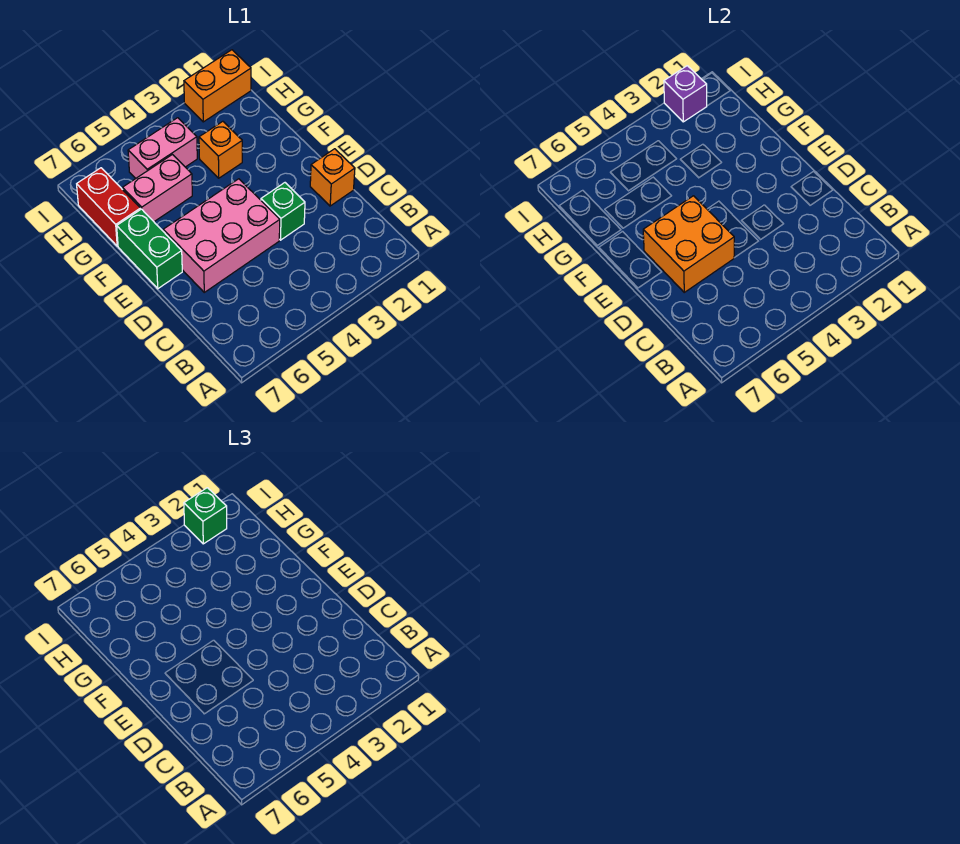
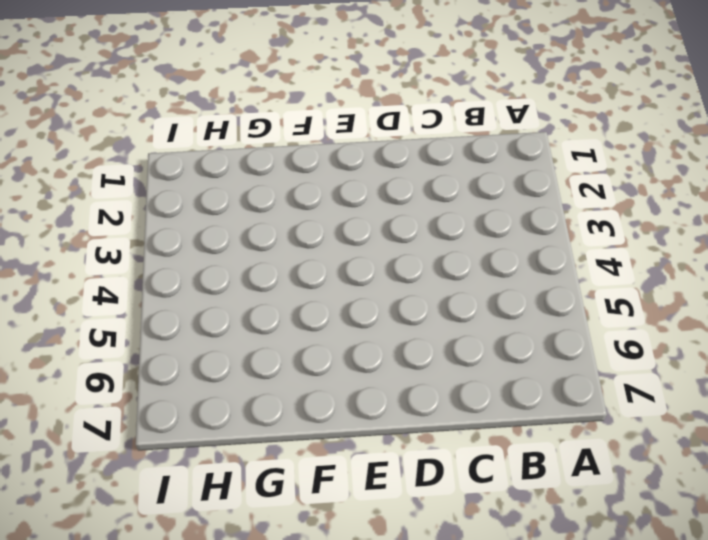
none -> orange brick D1 level 1
none -> green brick D3 level 1
none -> pink brick D4:E6 level 1

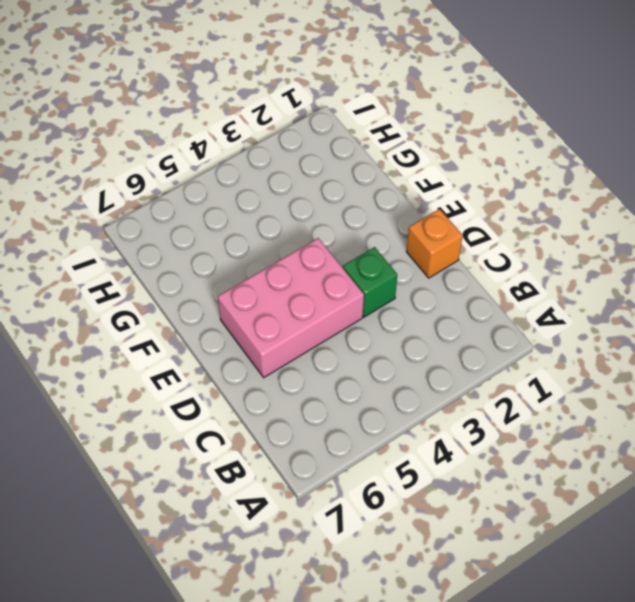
none -> green brick E7:F7 level 1
none -> orange brick G3 level 1
none -> pink brick G5:G6 level 1

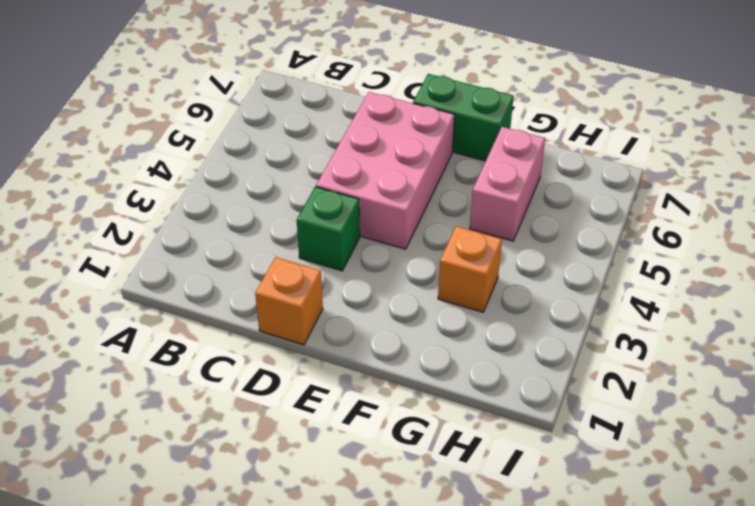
none -> red brick G7:H7 level 1
none -> pink brick H4:H5 level 1
none -> orange brick I1:I2 level 1

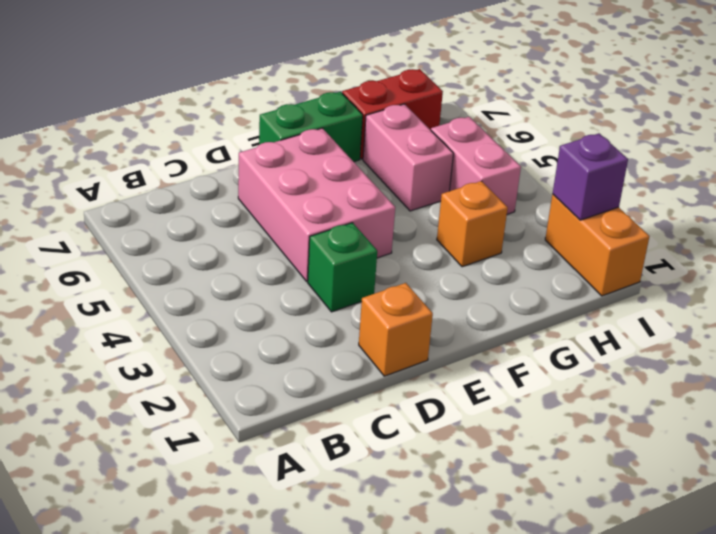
none -> orange brick D5:E6 level 2
none -> green brick I2 level 3

